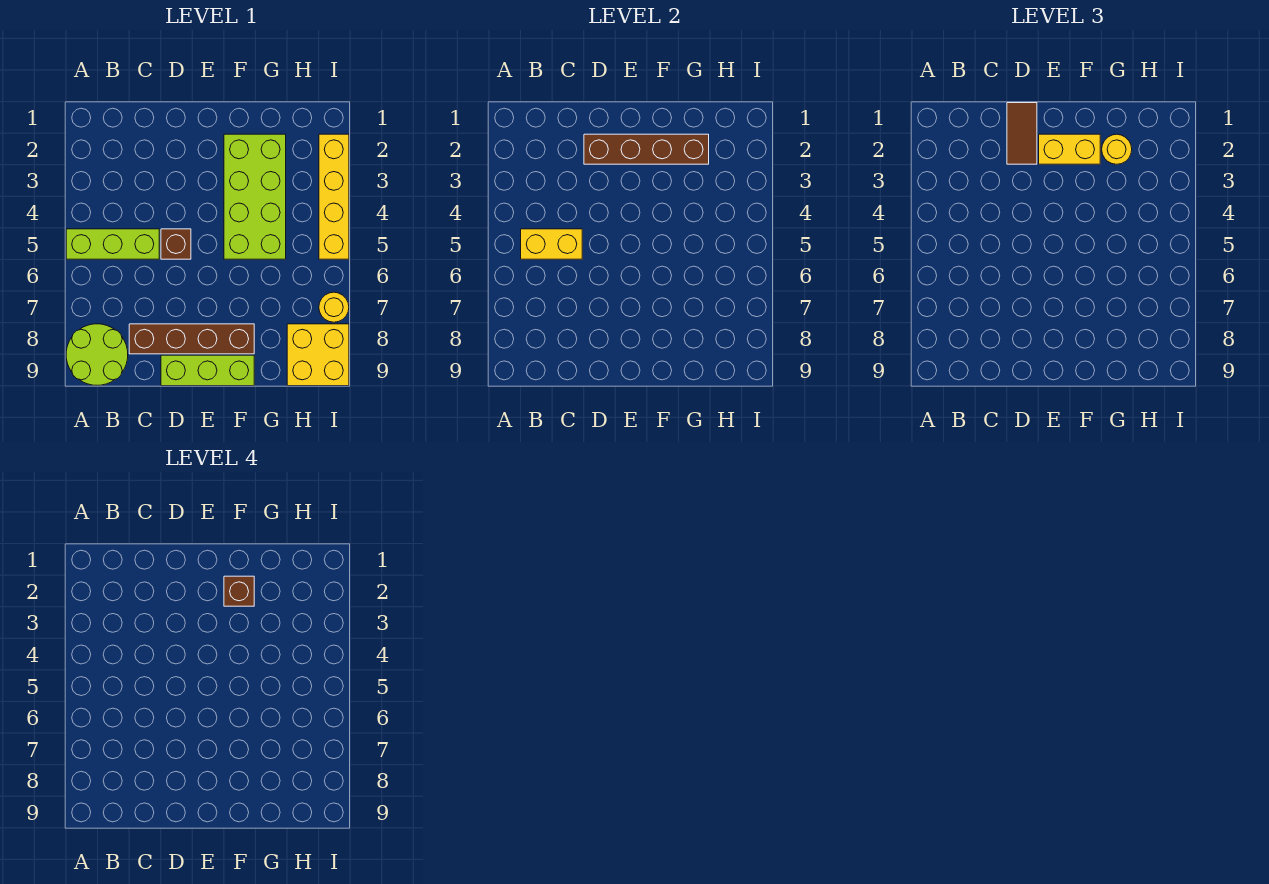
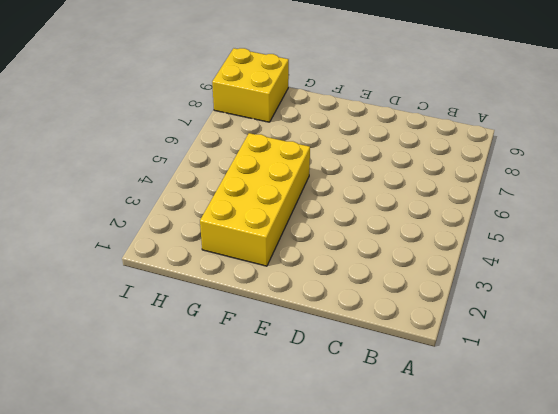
yellow brick F2:G5 level 1 -> lime brick F2:G5 level 1
none -> lime brick A5:C5 level 1
none -> lime round brick A8:B9 level 1
none -> brown brick C8:F8 level 1

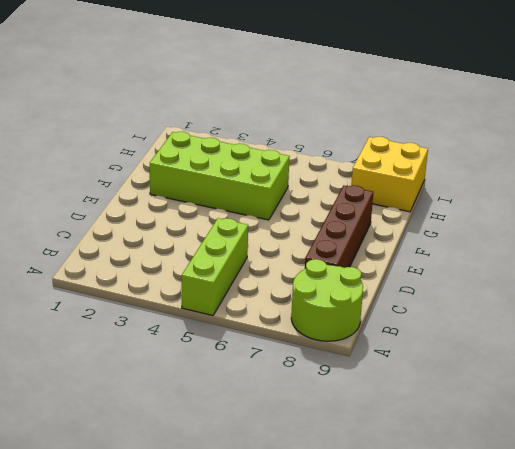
none -> brown brick D5 level 1
none -> lime brick D9:F9 level 1
none -> yellow brick I2:I5 level 1

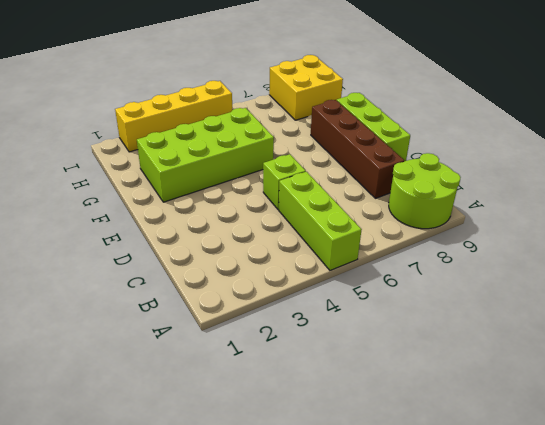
lime brick D5 level 1 -> brown brick D5 level 1
none -> yellow round brick I7 level 1
none -> yellow brick B5:C5 level 2
none -> brown brick D2:G2 level 2

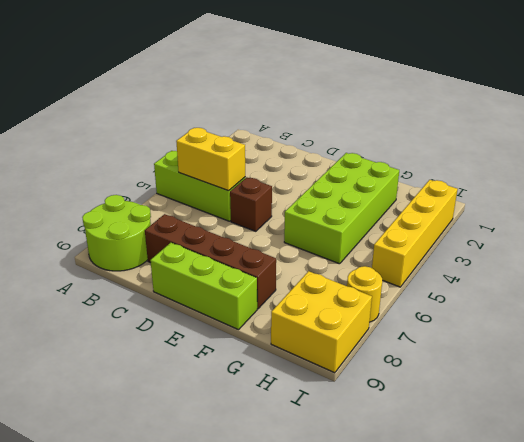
none -> brown brick D2:G2 level 2
none -> brown tile D1:D2 level 3
none -> yellow brick E2:F2 level 3

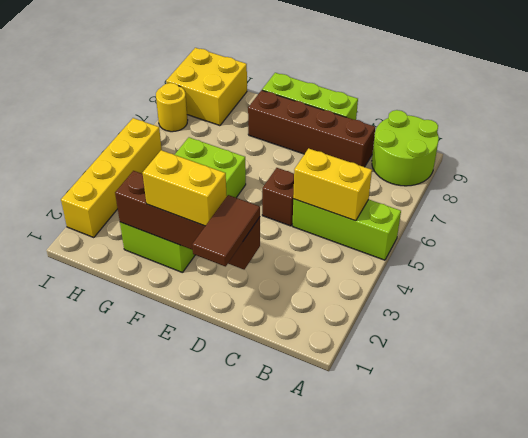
none -> yellow round brick G2 level 3
none -> brown brick F2 level 4

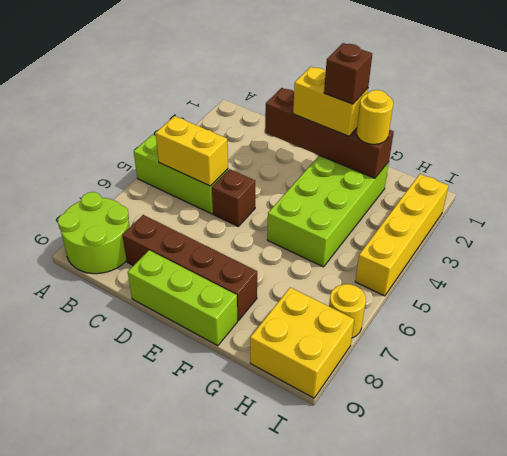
none -> brown tile D1:D2 level 3

